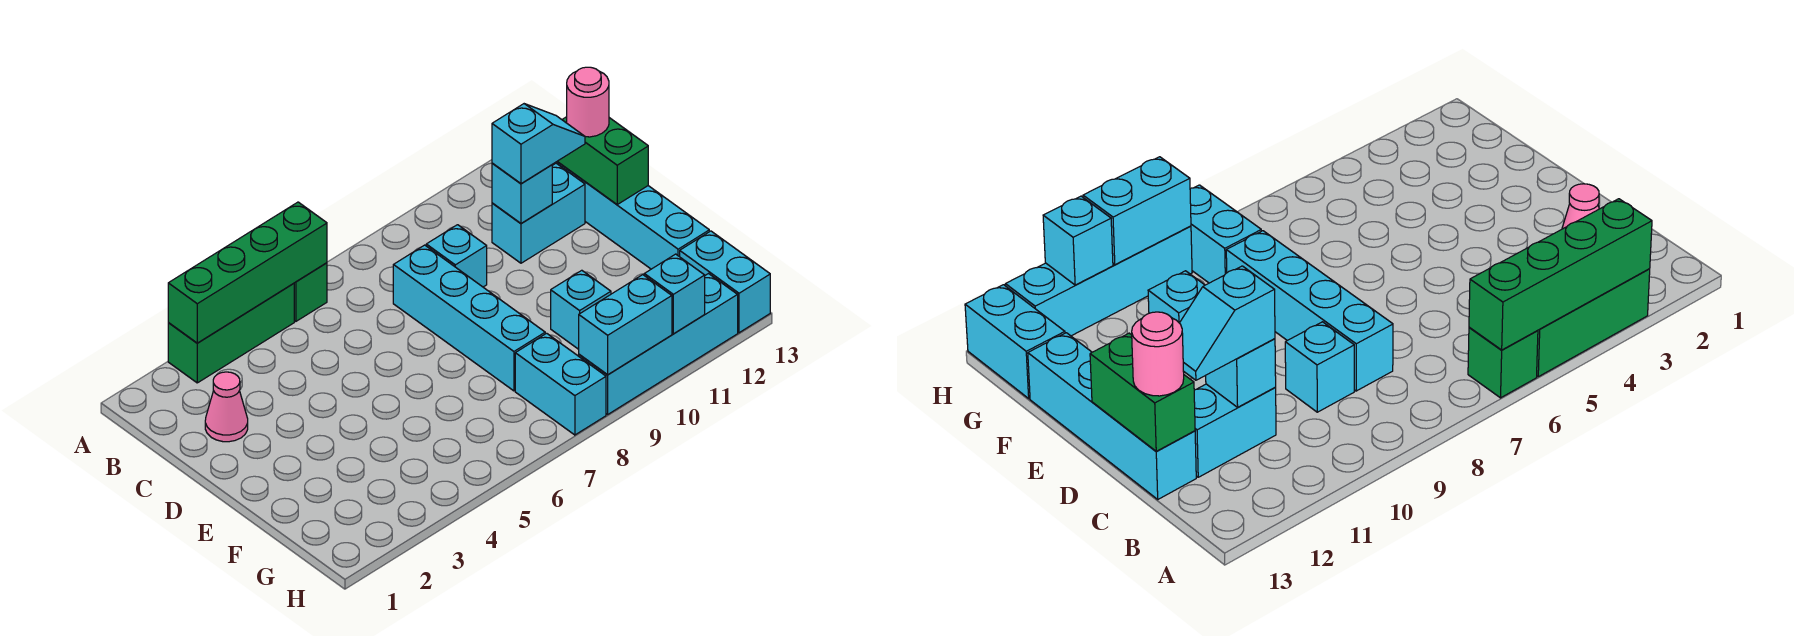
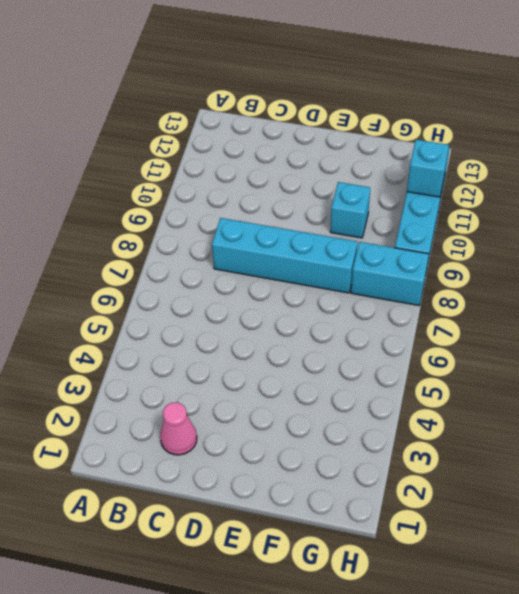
none -> green brick A3:A5 level 1
none -> green brick A6 level 1
none -> cyan brick C9 level 1

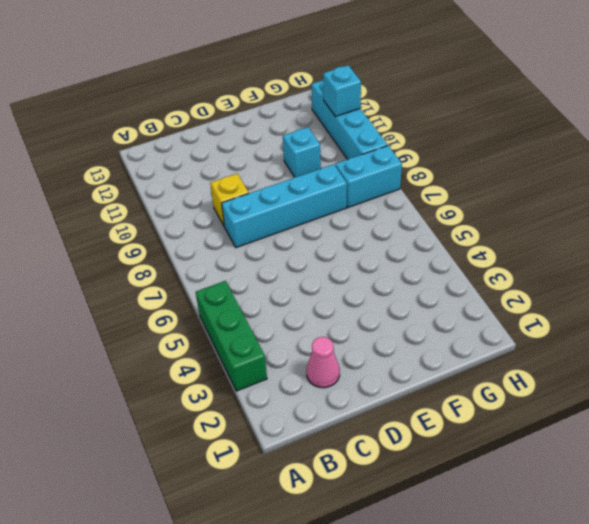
yellow brick C9 level 1 -> cyan brick C9 level 1
none -> green brick A6 level 1
none -> cyan brick C11:C12 level 1
none -> cyan brick C13:F13 level 1

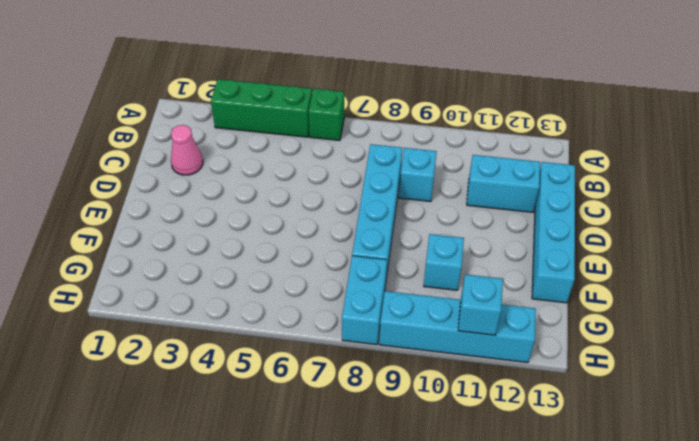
none -> cyan brick G13:H13 level 1
none -> green brick A3:A6 level 2
none -> cyan brick C11 level 2

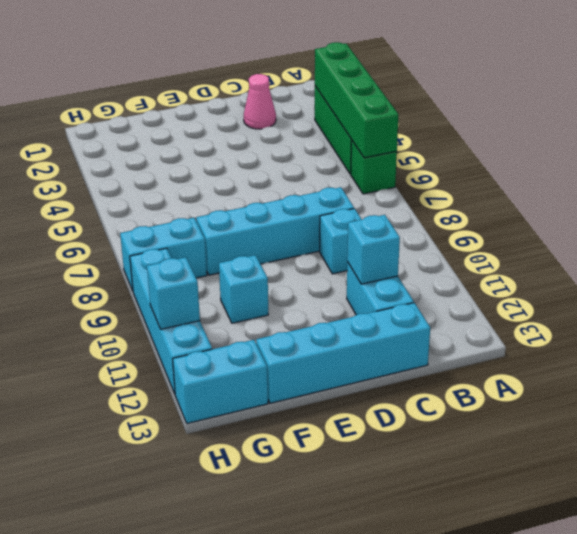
none -> green brick C13:D13 level 2
none -> cyan brick H9:H10 level 2
none -> cyan slope C11:C12 level 3 top 11

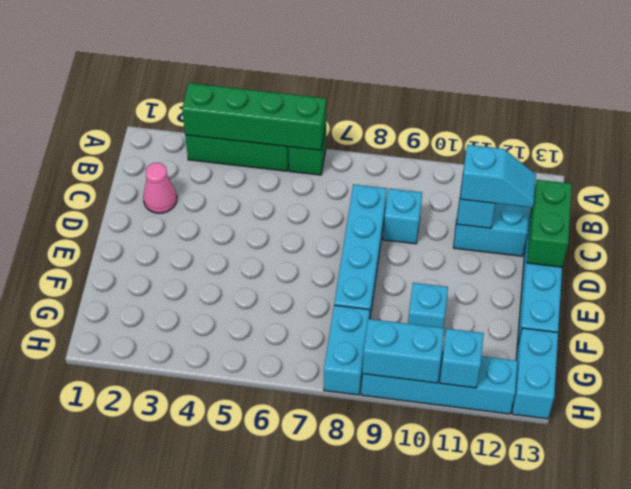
none -> pink round brick C13 level 3

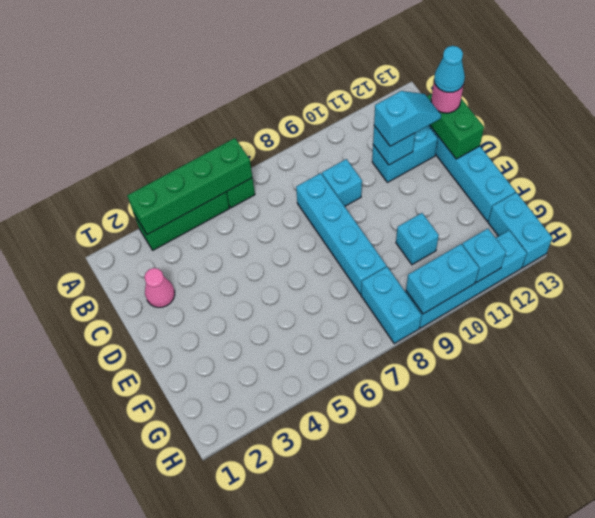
cyan cone C13 level 4 -> none

